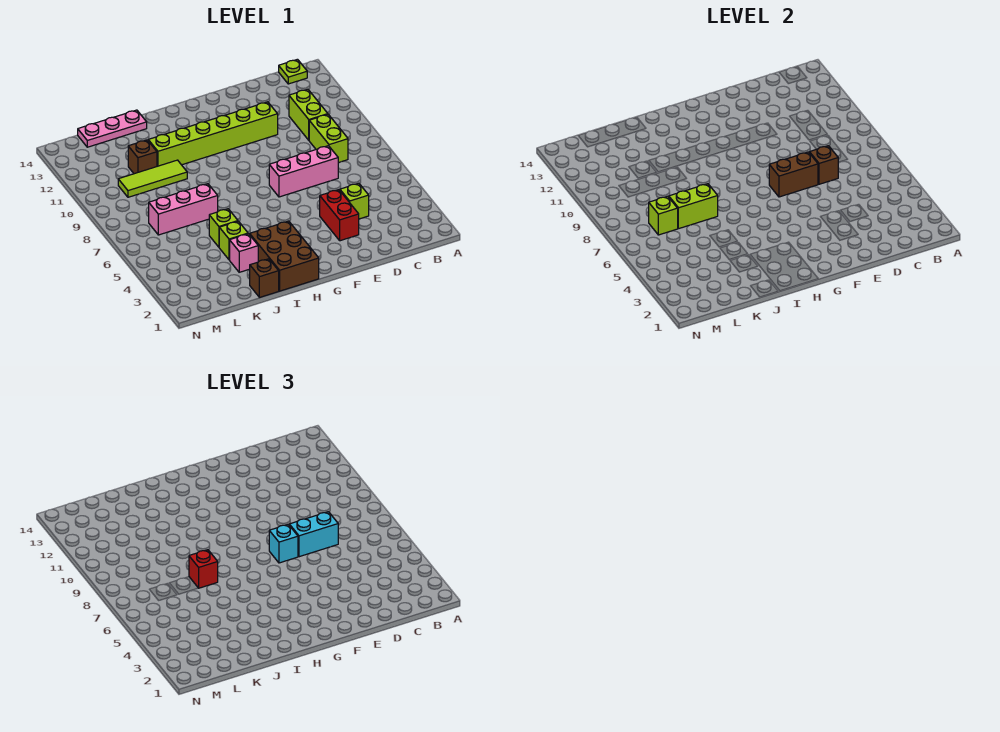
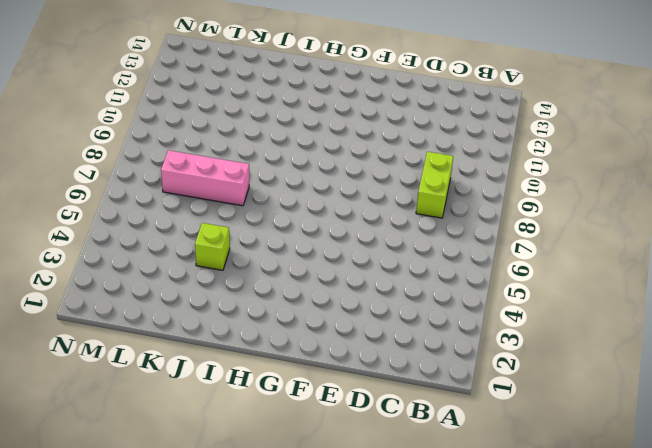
none -> lime plate B14 level 1
none -> lime brick C10:C11 level 1
none -> lime brick D4 level 1

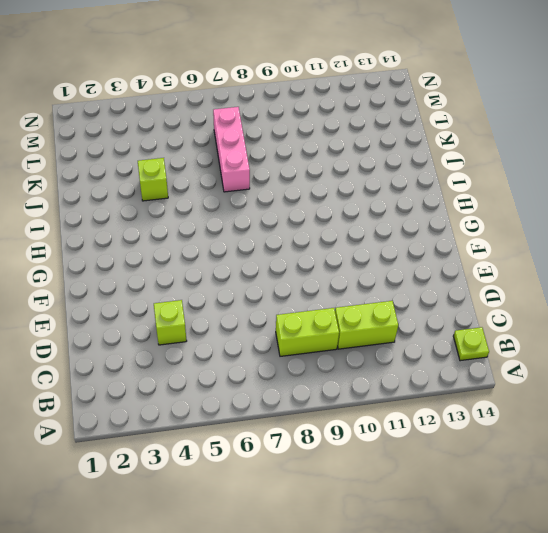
none -> pink brick D7:F7 level 1
none -> red brick E3:E4 level 1
none -> lime brick E11:J11 level 1

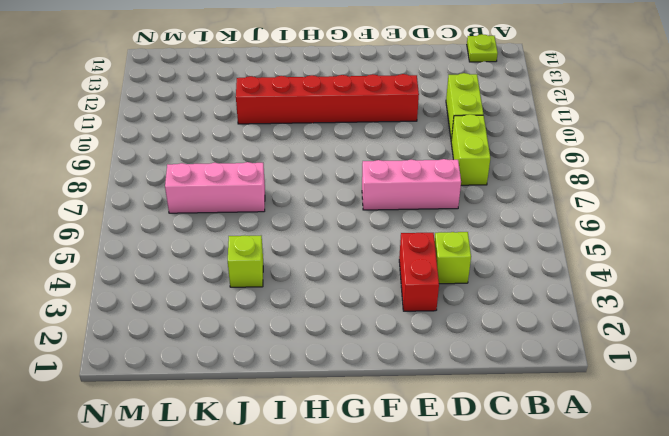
red brick E11:J11 level 1 -> lime brick E11:J11 level 1
none -> brown brick H1:I3 level 1
none -> brown brick J1 level 1
none -> pink brick J3 level 1

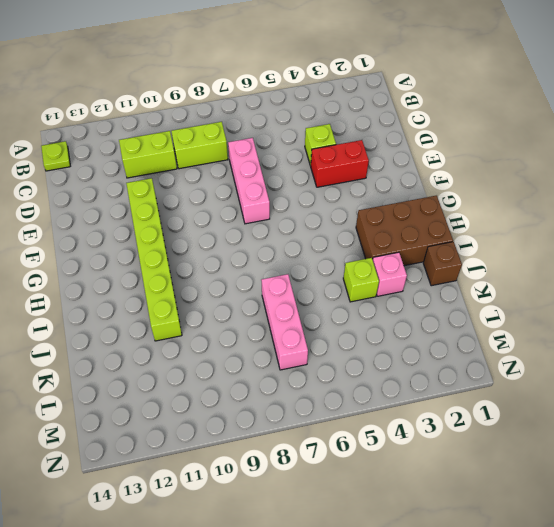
none -> lime brick J5 level 1
none -> lime tile J10:L10 level 1
none -> pink plate J14:L14 level 1

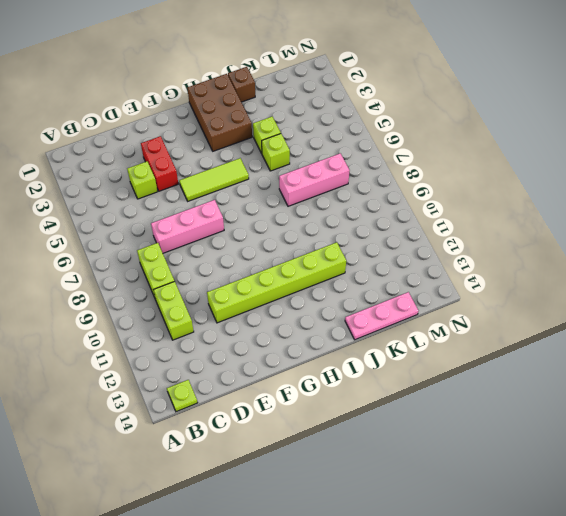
lime tile F5:H5 level 1 -> lime tile J10:L10 level 1
none -> pink brick J3 level 1
none -> brown brick K11 level 1
none -> brown brick D7 level 2

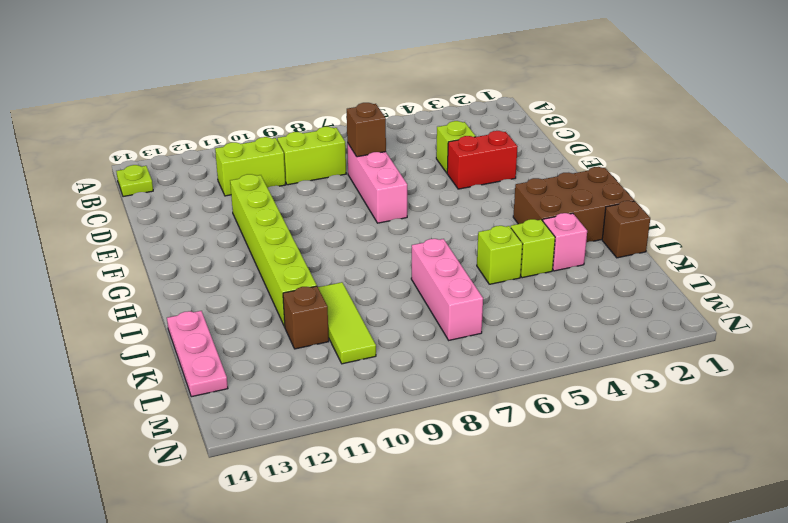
none -> brown brick E7:F7 level 2
none -> lime brick J7:K7 level 2
none -> lime brick L7 level 2

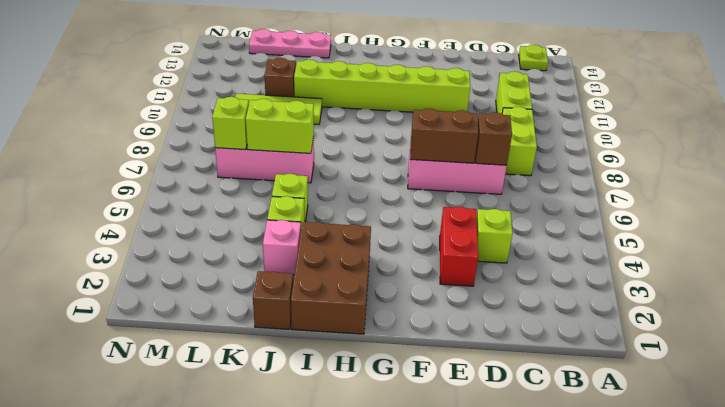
none -> cyan brick D7:E7 level 3
none -> cyan brick F7 level 3
none -> red brick J7 level 3

